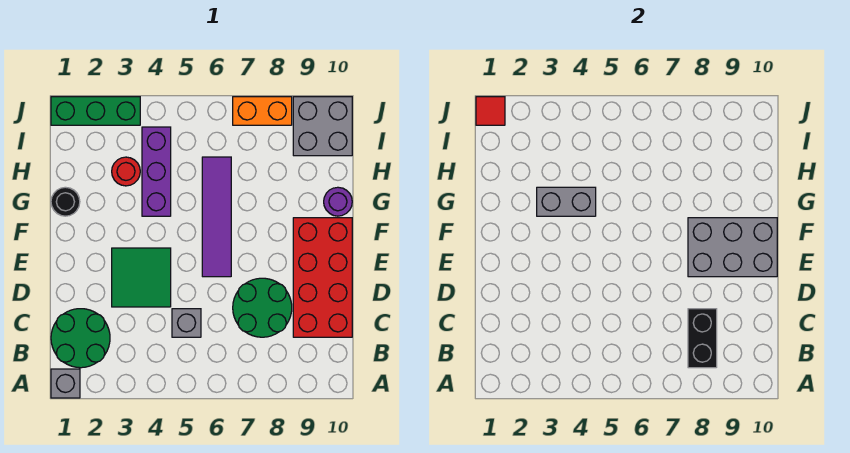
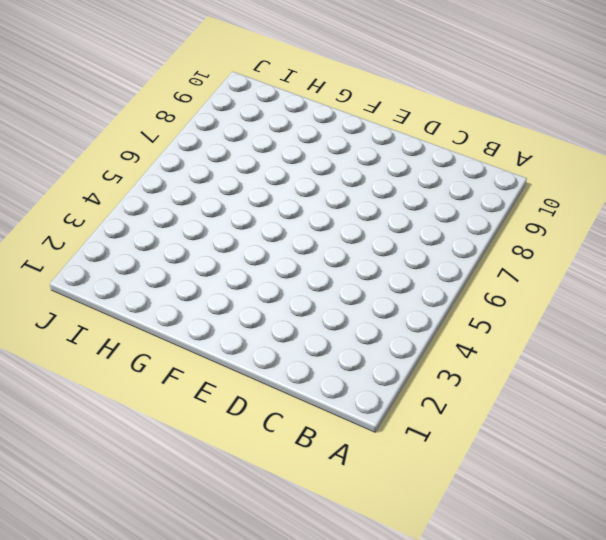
none -> grey brick A1 level 1
none -> green round brick B1:C2 level 1
none -> grey brick C5 level 1

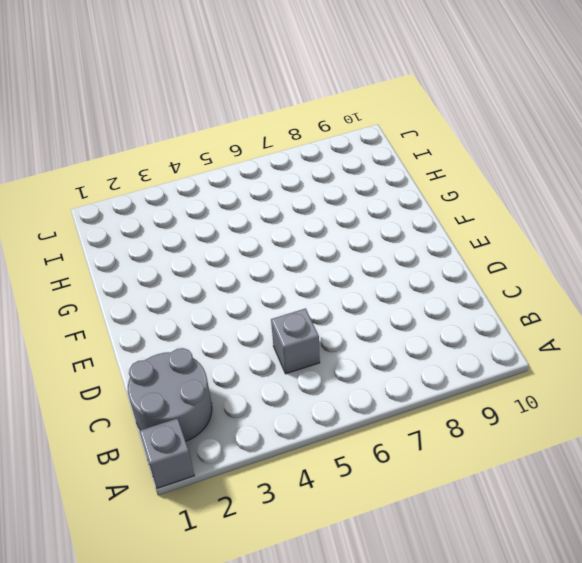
grey round brick B1:C2 level 1 -> green round brick B1:C2 level 1
none -> green round brick C7:D8 level 1
none -> red brick C9:F10 level 1
none -> green tile D3:E4 level 1

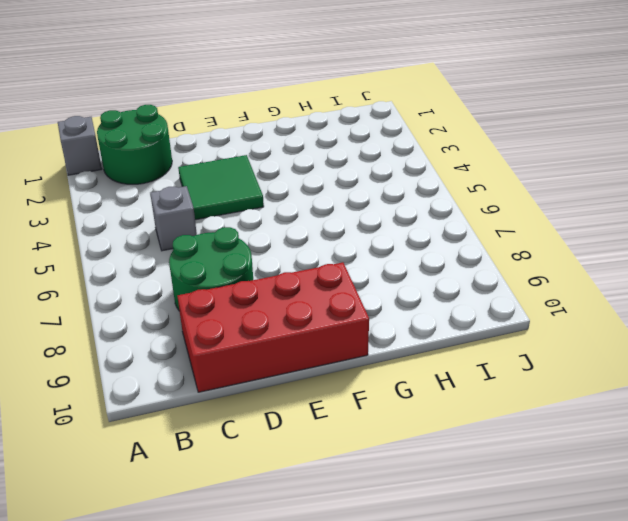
none -> purple tile E6:H6 level 1
none -> black round brick G1 level 1
none -> purple brick G4:I4 level 1

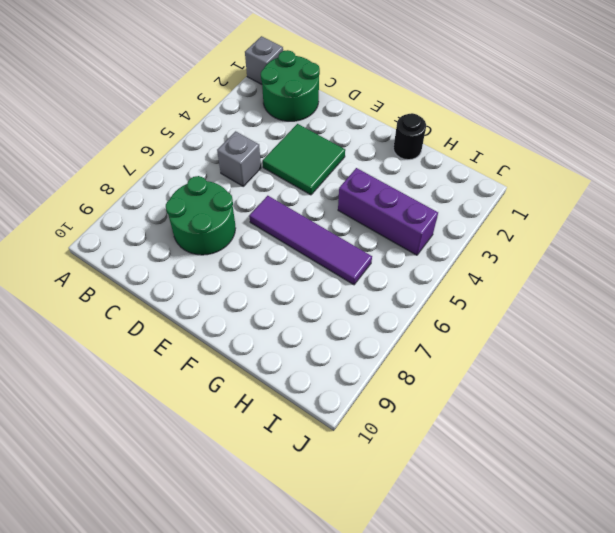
none -> red brick C9:F10 level 1
none -> purple round brick G10 level 1
none -> red round brick H3 level 1

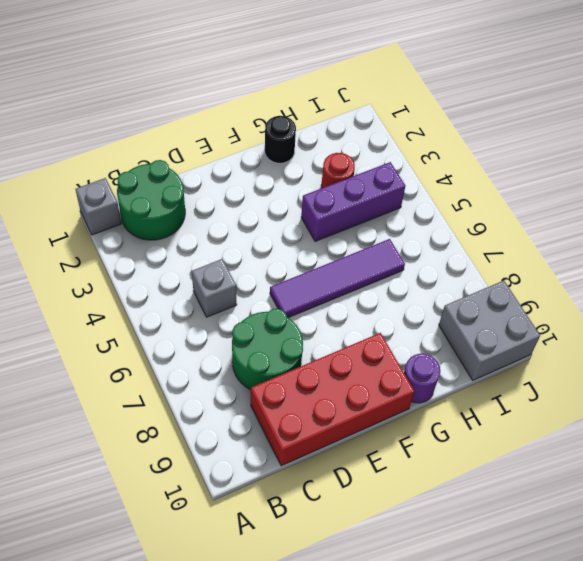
none -> green tile D3:E4 level 1
none -> green brick J1:J3 level 1
none -> orange brick J7:J8 level 1

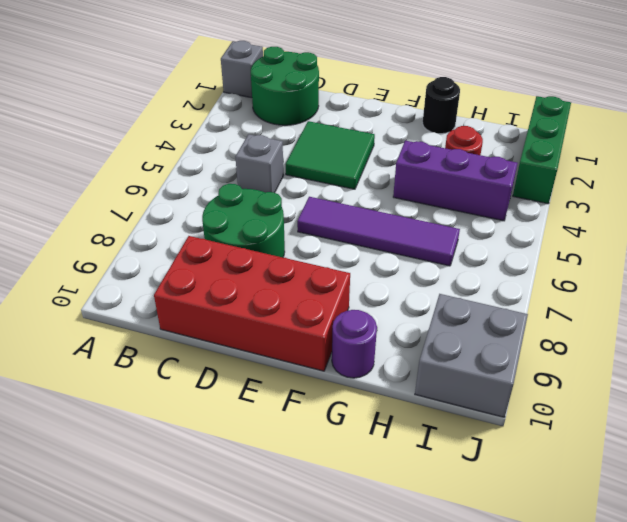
none -> orange brick J7:J8 level 1
none -> black brick B8:C8 level 2
none -> grey brick E8:F10 level 2

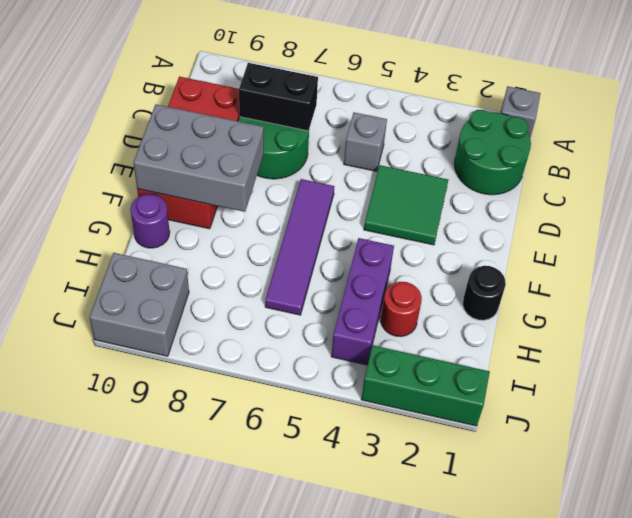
black brick C7:C8 level 2 -> black brick B8:C8 level 2
none -> orange brick J7:J8 level 1
none -> grey brick G3:G4 level 2
none -> red tile J1 level 2

